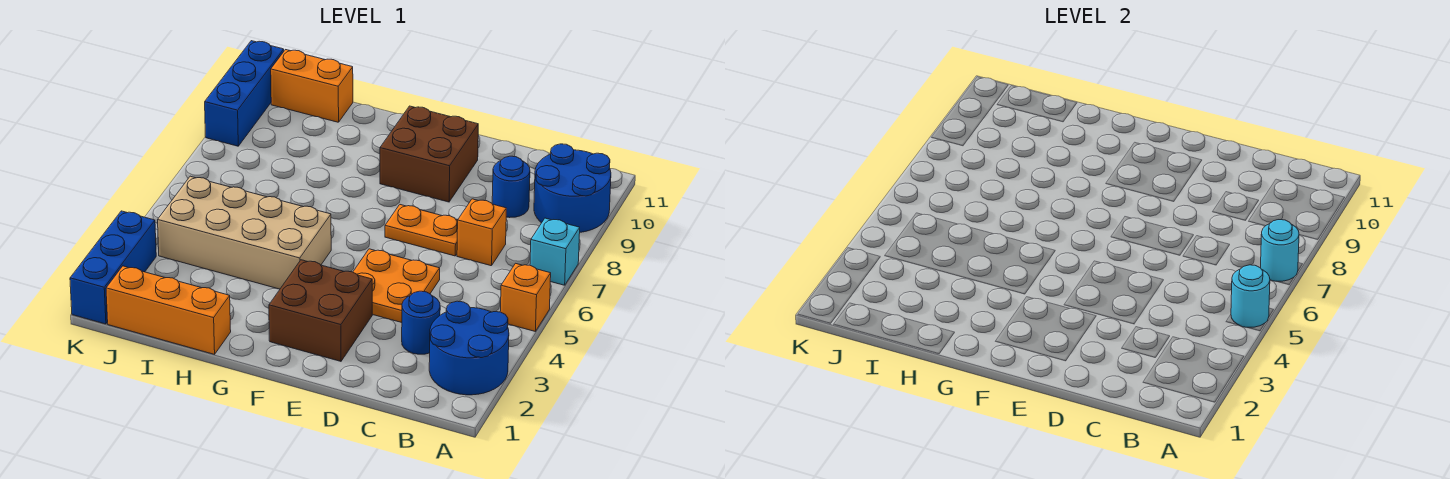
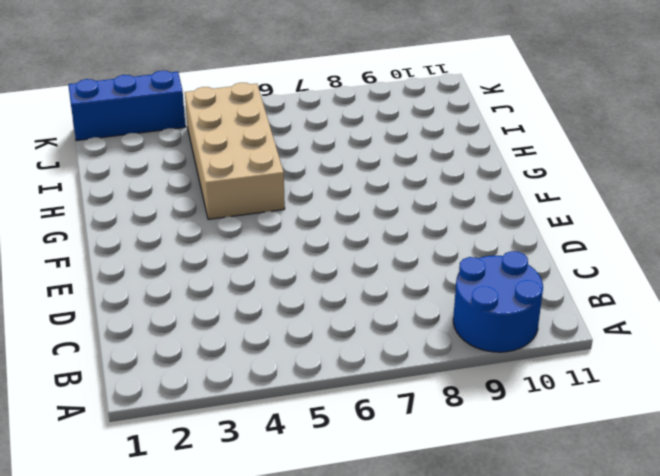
none -> blue round brick A2:B3 level 1
none -> orange brick A5 level 1
none -> cyan brick A7 level 1

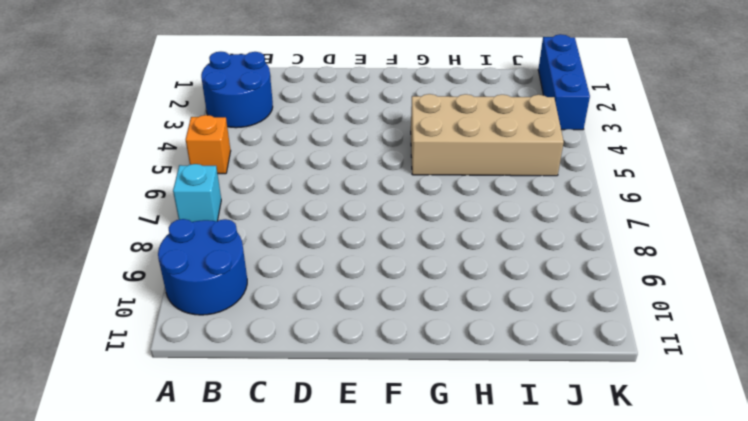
none -> blue round brick C3 level 1
none -> orange brick C7 level 1
none -> blue round brick C9 level 1

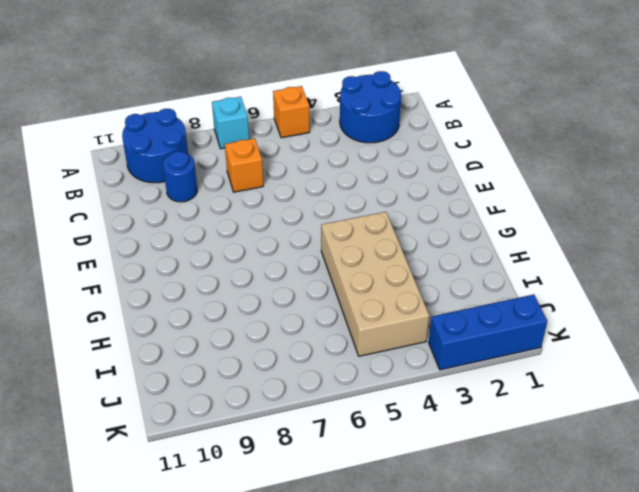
none -> blue round brick C3 level 1
none -> orange plate D4:E5 level 1
none -> orange plate D7:E7 level 1

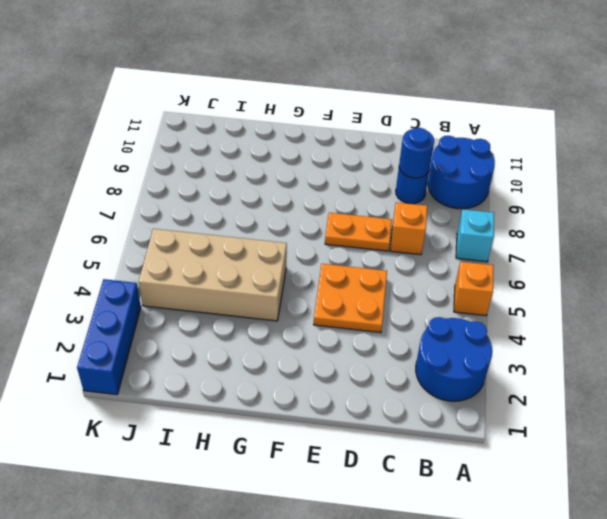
blue round brick C9 level 2 -> blue round brick C3 level 1
none -> brown brick E2:F3 level 1
none -> brown brick E9:F10 level 1
none -> orange brick H1:J1 level 1

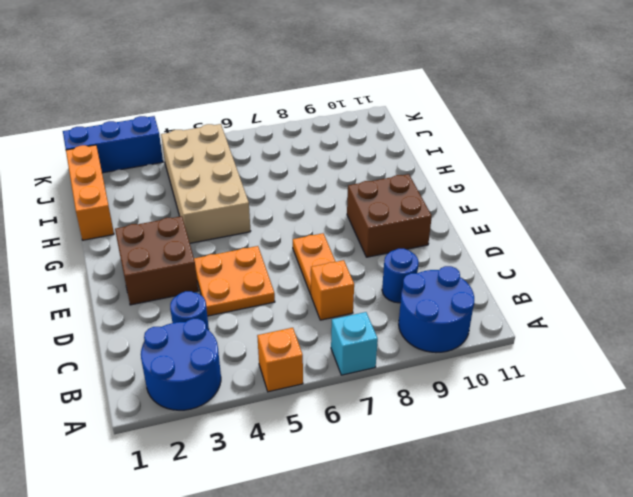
none -> orange brick I11:J11 level 1
none -> blue brick K9:K11 level 1
none -> cyan round brick A5 level 2

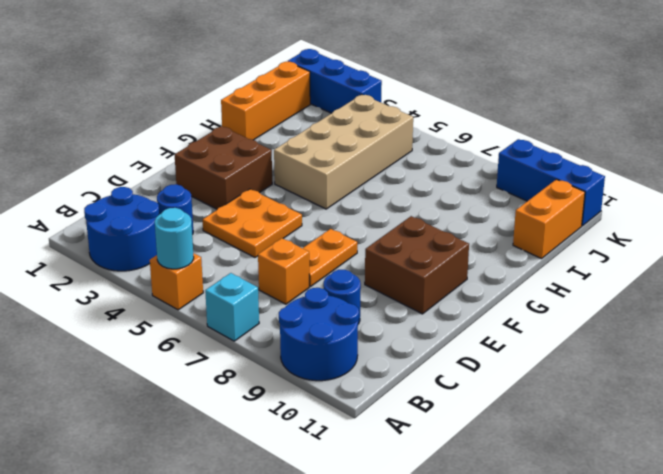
none -> cyan round brick A7 level 2

